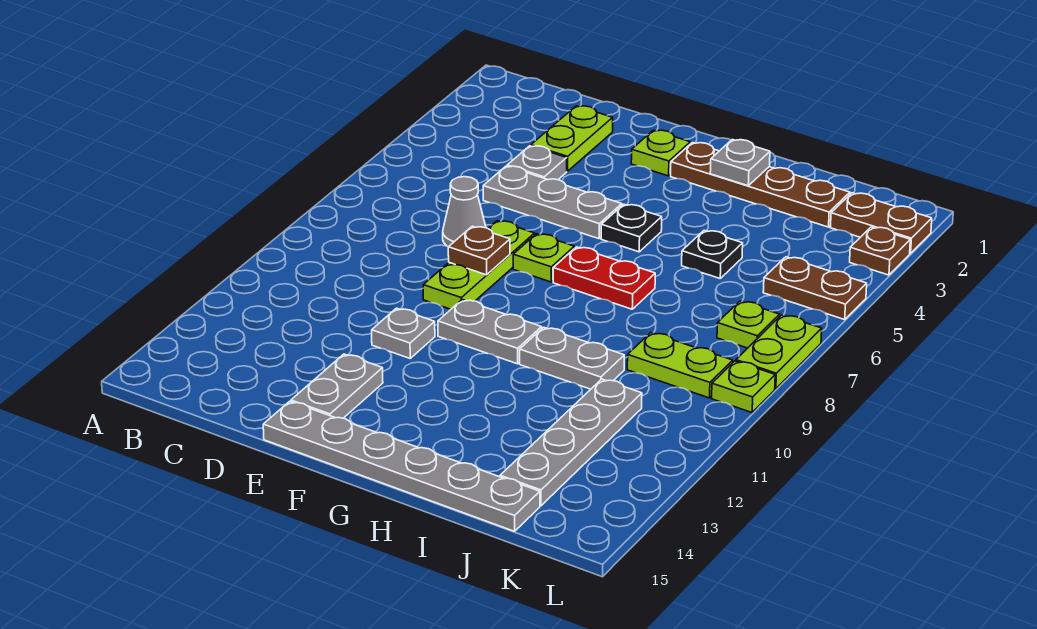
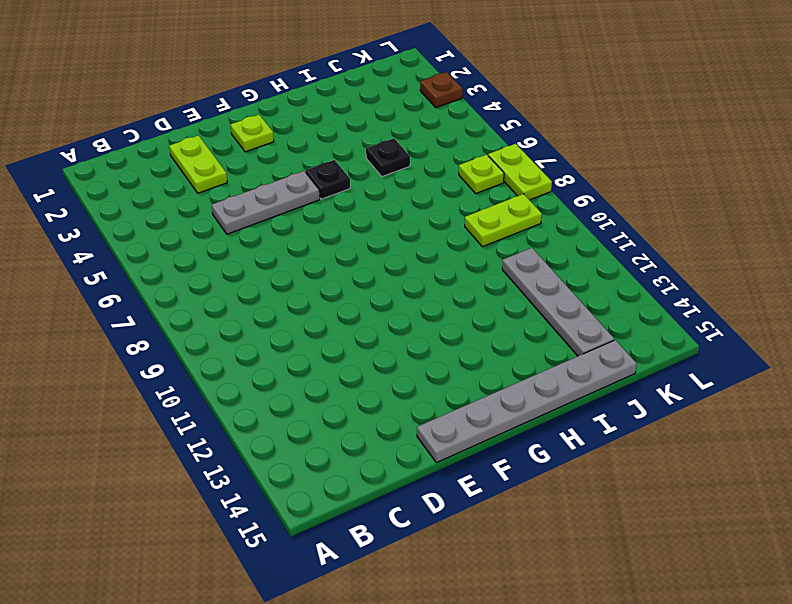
none -> grey plate D4 level 1
none -> grey cone D7 level 1
none -> lime plate E7:E9 level 1

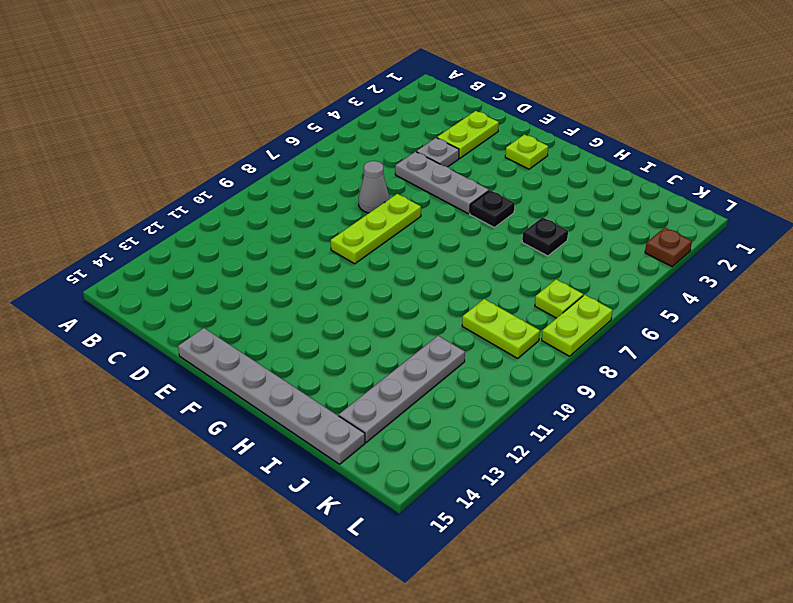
none -> grey plate E11 level 1
none -> grey plate E13:E14 level 1
none -> lime plate F7 level 1

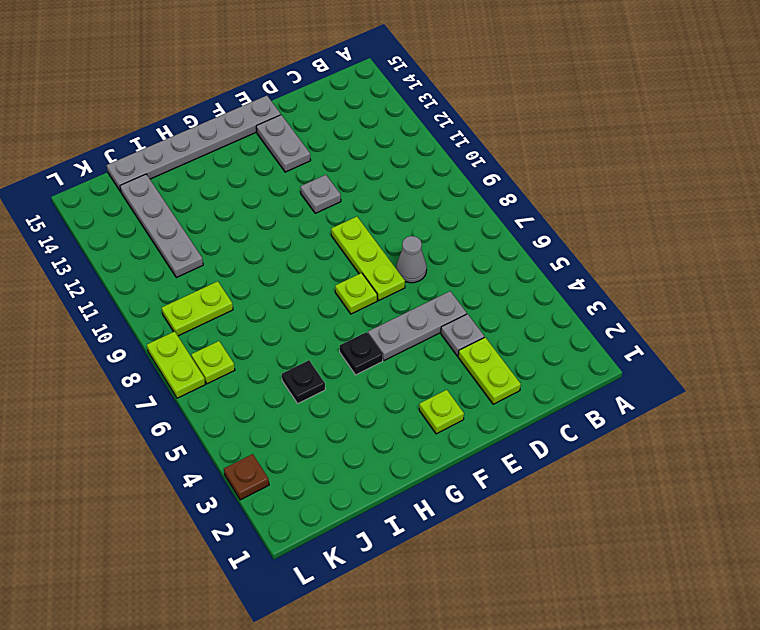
none -> grey plate F10:G10 level 1
none -> brown plate G2:J2 level 1
none -> red plate G7:H7 level 1

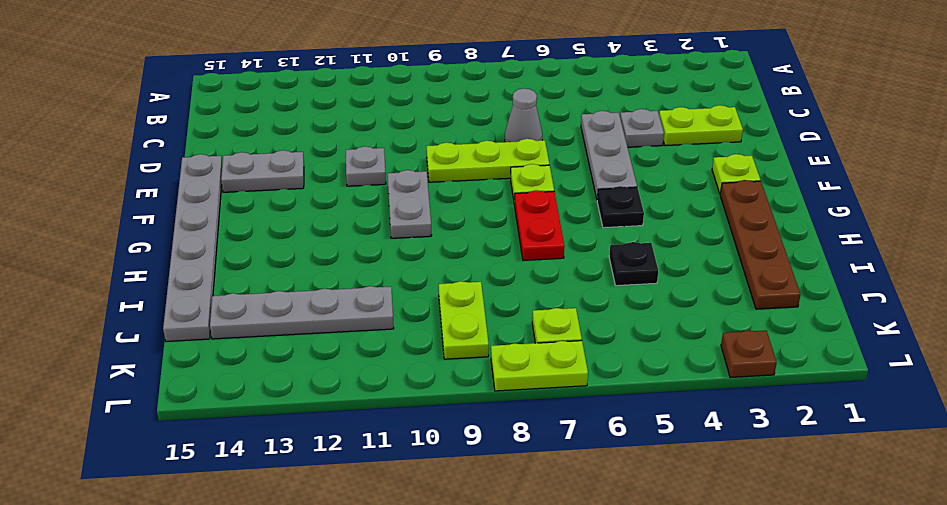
none -> grey plate H10:I10 level 1
none -> brown plate K2:L2 level 1
none -> brown plate K5:L5 level 1

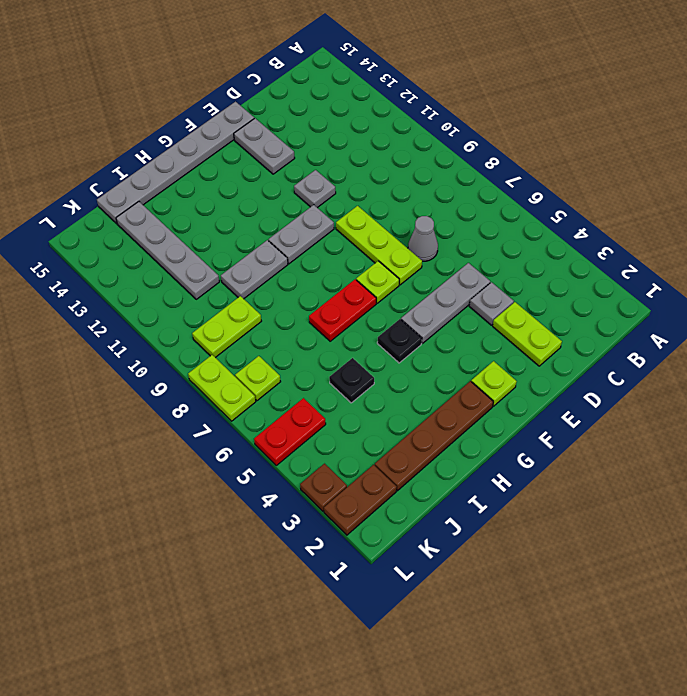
red plate K5:L5 level 1 -> brown plate K5:L5 level 1
none -> lime plate L9 level 1
none -> brown plate E8 level 2
none -> grey plate H2 level 2

